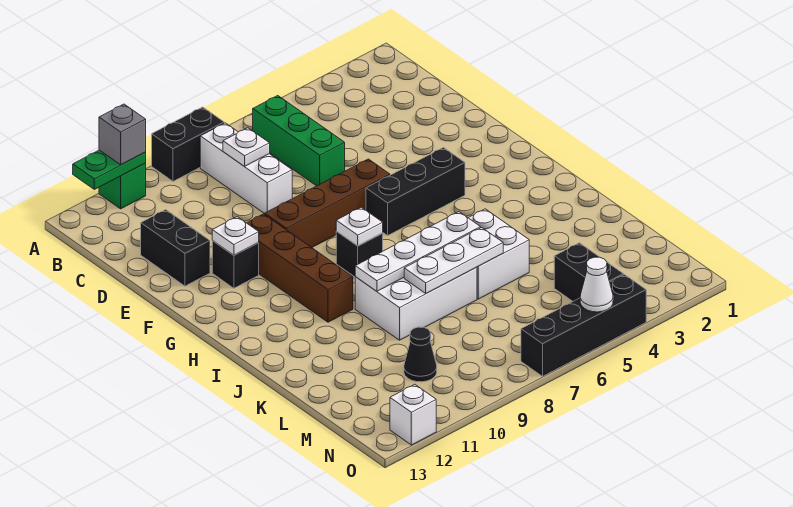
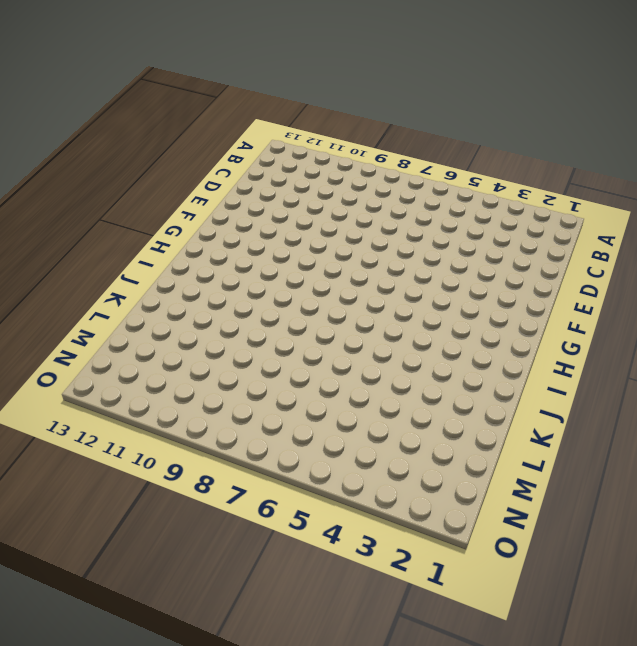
none -> black brick A8:A9 level 1
none -> green brick A11 level 1
none -> green brick B6:D6 level 1

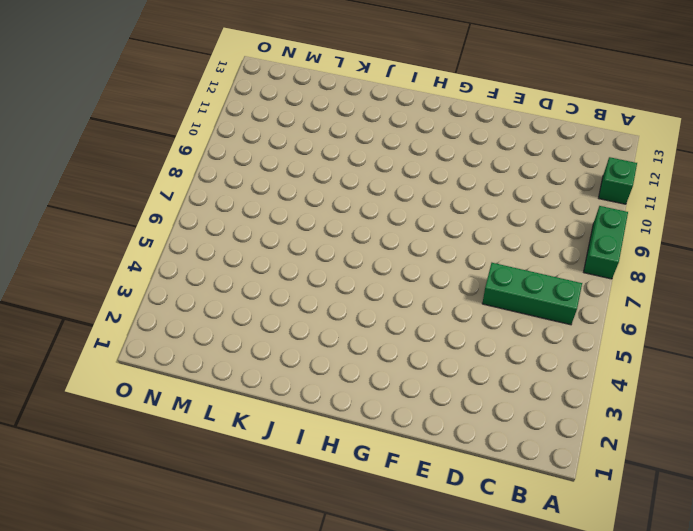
green brick A8:A9 level 1 -> black brick A8:A9 level 1
none -> white brick B8:D8 level 1
none -> black brick D12:E12 level 1
none -> brown brick F6:F9 level 1

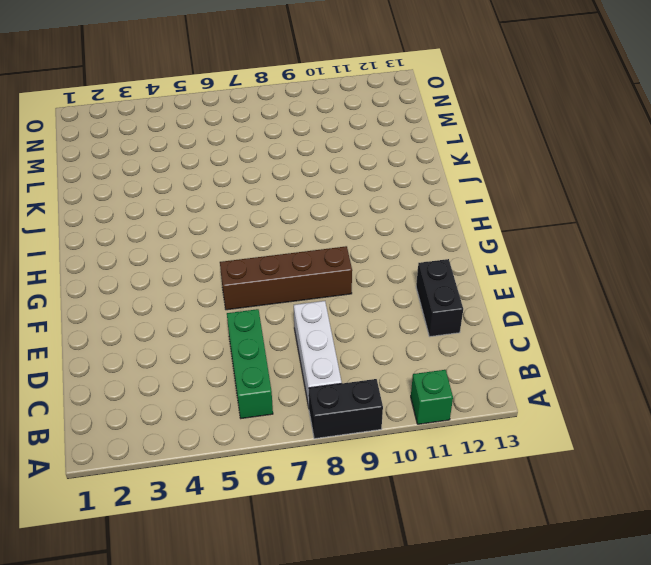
none -> brown brick F10:I10 level 1
none -> black brick F11 level 1
none -> black brick G4:G6 level 1

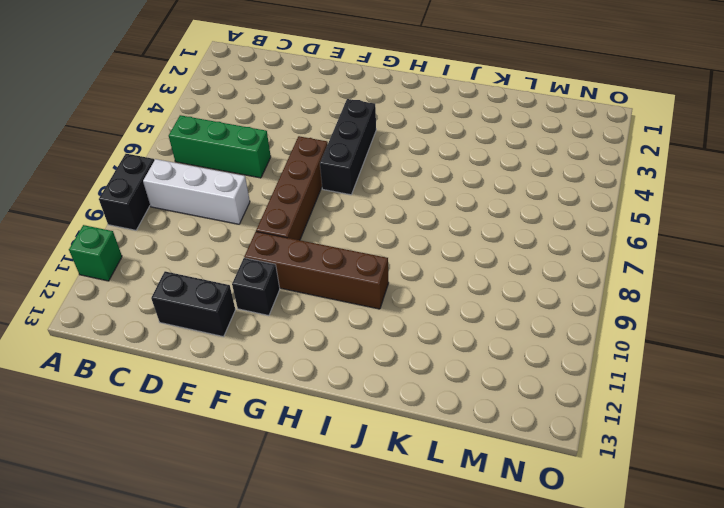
none -> black brick H8 level 1
none -> white brick J5:K6 level 1
none -> white brick J7:K9 level 1

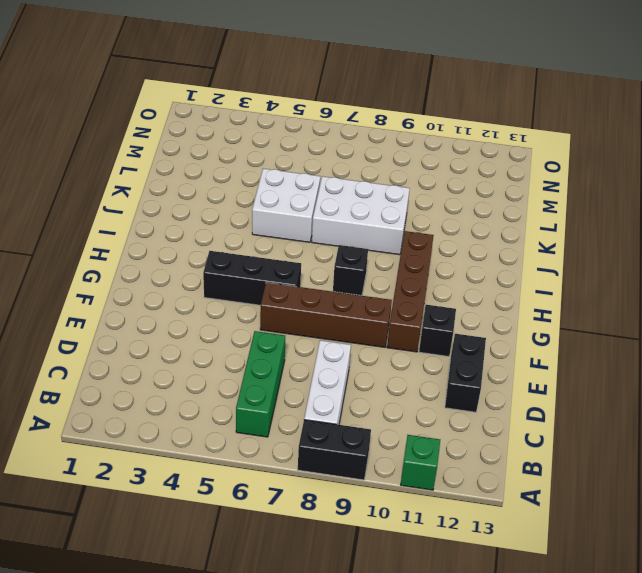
none -> black brick M4:N4 level 1
none -> black cone M10 level 1
none -> black brick O4:O7 level 1

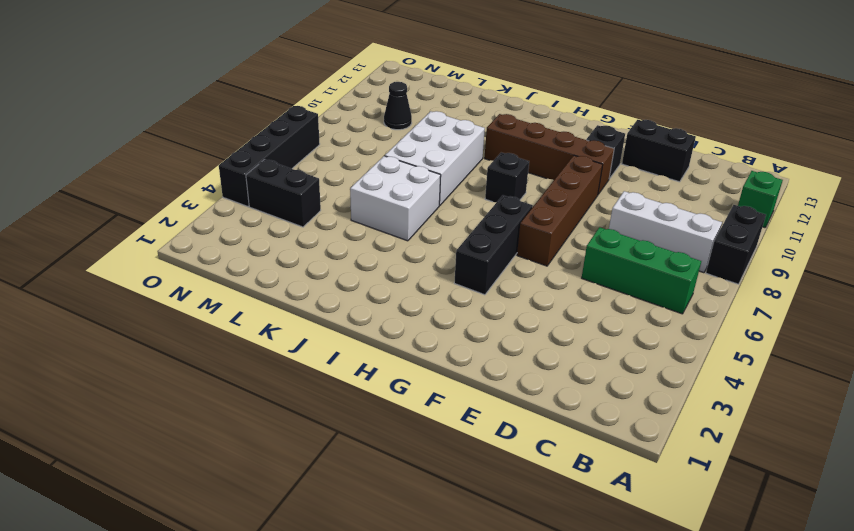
none -> white brick O12 level 1
none -> green plate A11:A12 level 2
none -> white plate C8 level 2

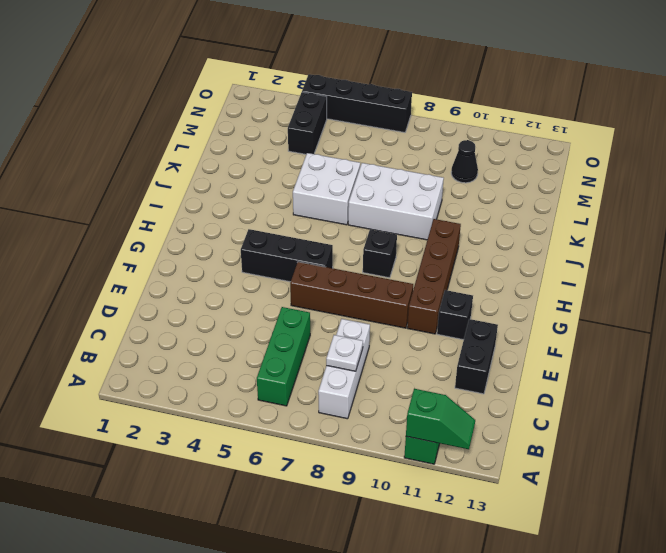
green slope A11:A12 level 2 top 11 -> green plate A11:A12 level 2
none -> black brick A8:A9 level 1
none -> white brick O12 level 1
none -> white plate F11 level 2

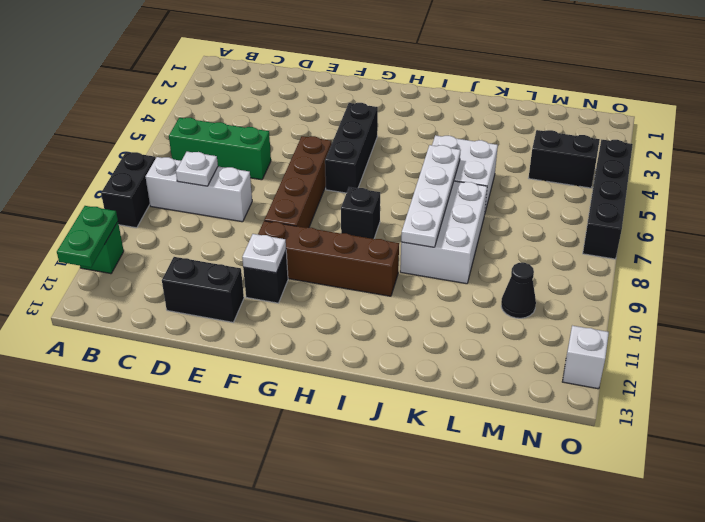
none -> white plate H8 level 2
none -> white plate K6:K8 level 2
none -> white cone O5 level 2

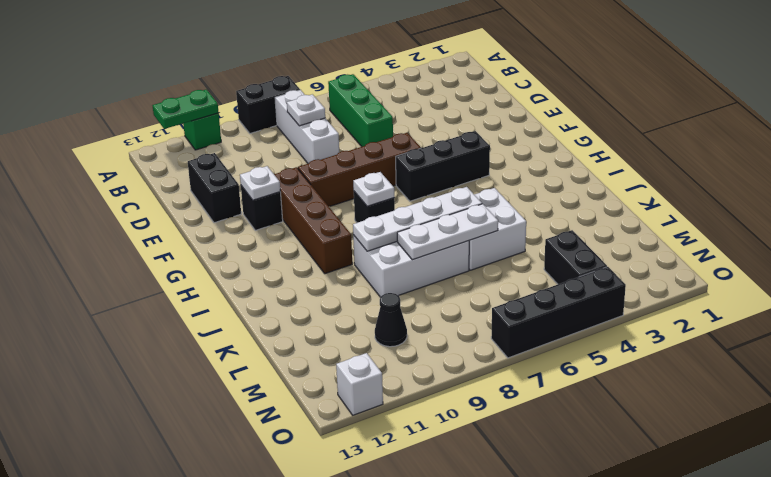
none -> white cone O5 level 2
none -> grey brick A11 level 3

